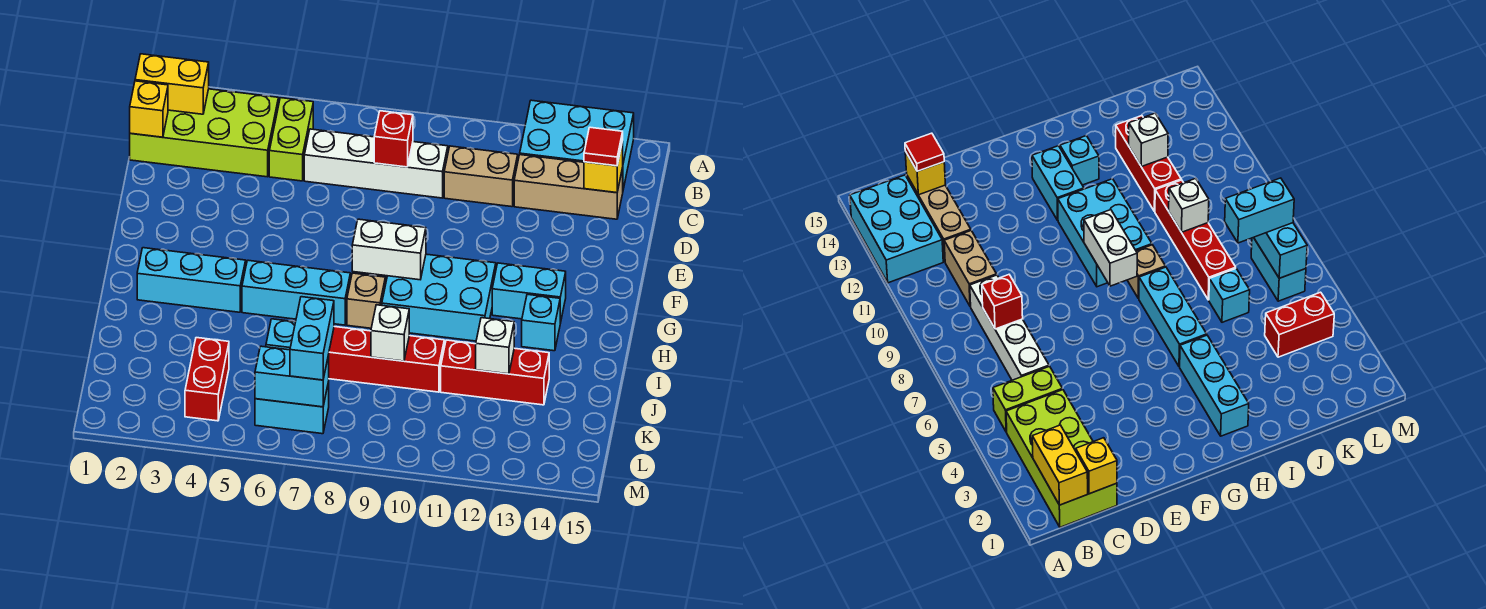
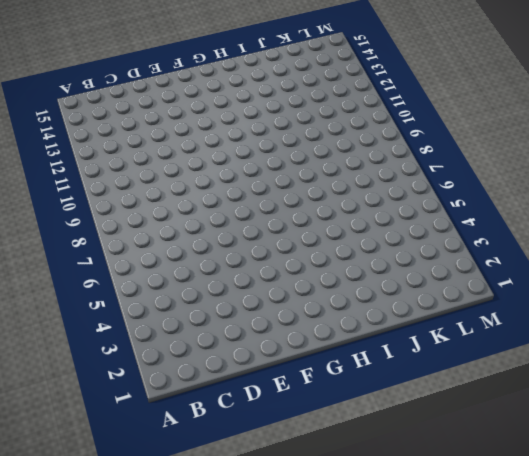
none -> cyan brick A12:B14 level 1
none -> lime brick B1:C4 level 1
none -> lime brick B5:C5 level 1

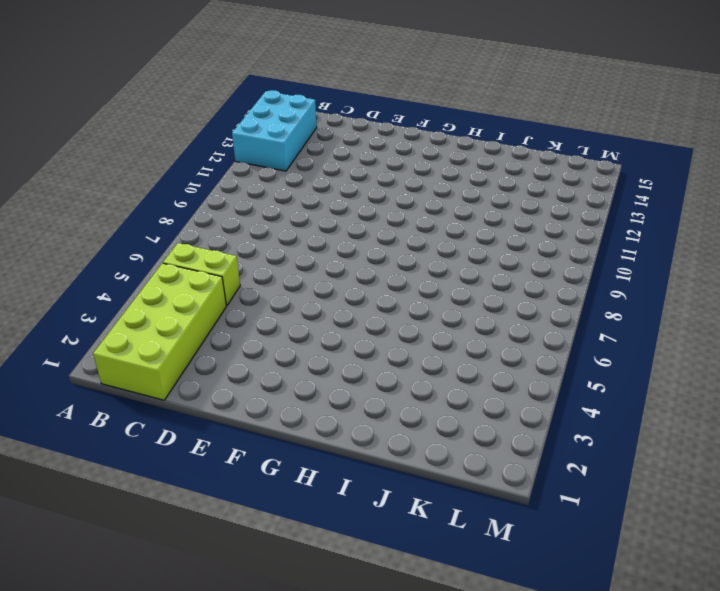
none -> white brick C6:C9 level 1
none -> tan brick C10:C11 level 1
none -> tan brick C12:C14 level 1

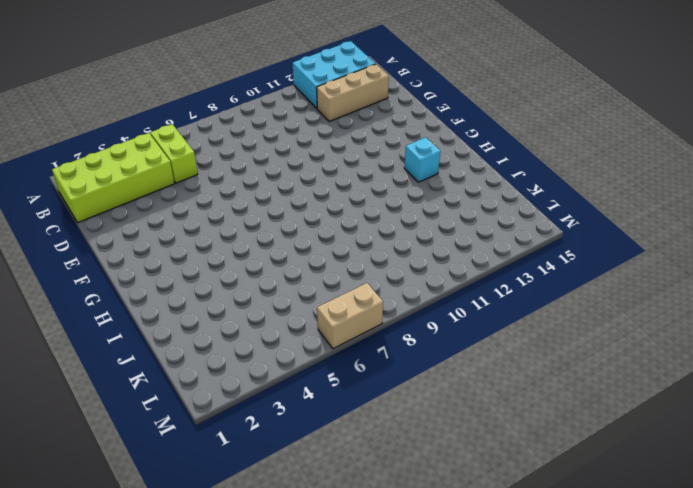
tan brick M6:M7 level 1 -> tan brick C10:C11 level 1
none -> white brick C6:C9 level 1
none -> cyan brick G9:H11 level 1
none -> cyan brick G12:G13 level 1

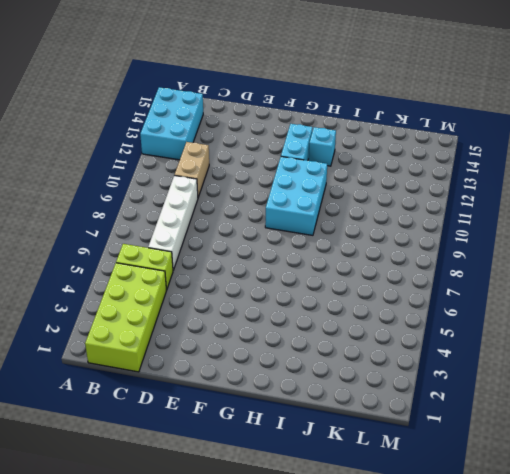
none -> tan brick C12:C14 level 1
none -> cyan brick H2:H4 level 1
none -> cyan brick H5:H7 level 1

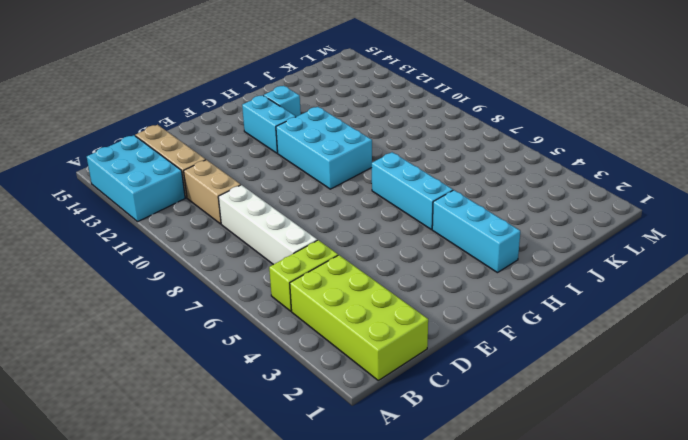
none -> tan brick H8 level 1
none -> cyan brick J6 level 1
none -> red brick J7:J10 level 1

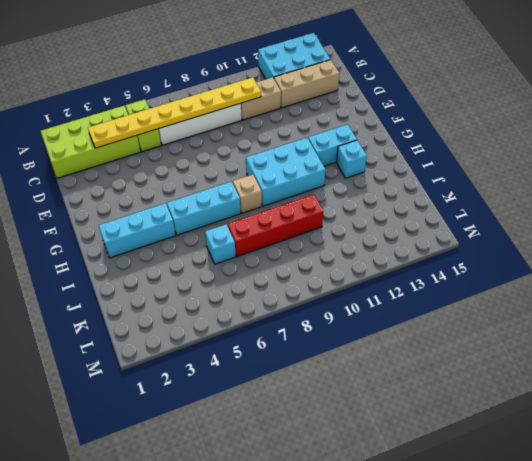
yellow plate C3:C10 level 2 -> red brick C8 level 2
none -> red brick J11:J13 level 1
none -> red brick K4:L4 level 1
none -> cyan brick L6:L7 level 1

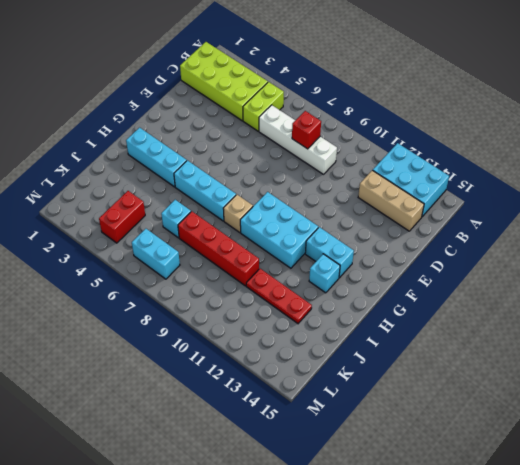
red plate J11:J13 level 1 -> red brick J11:J13 level 1
none -> tan brick C10:C11 level 1
none -> yellow brick B1:B2 level 2
none -> yellow brick C1 level 2

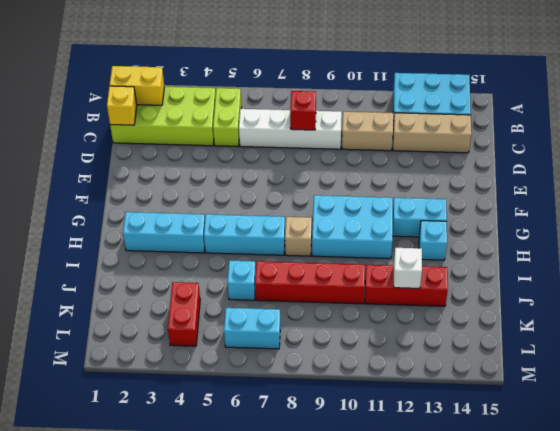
none -> yellow brick C14 level 2
none -> white brick G8:G9 level 2
none -> white brick J9 level 2

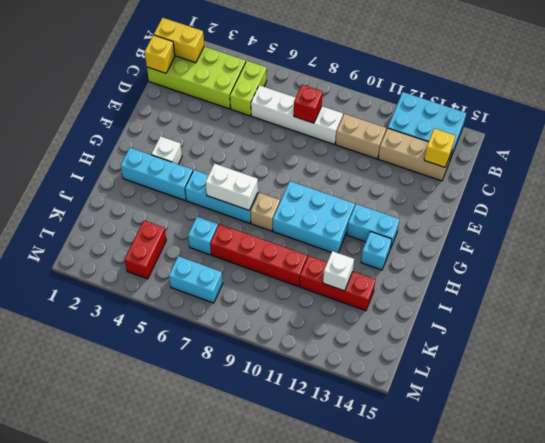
white brick G3 level 1 -> white brick J9 level 2
white brick H6:H7 level 2 -> white brick G8:G9 level 2
none -> cyan brick L6:L7 level 2
none -> red tile C14 level 3
none -> cyan brick K7:L7 level 3

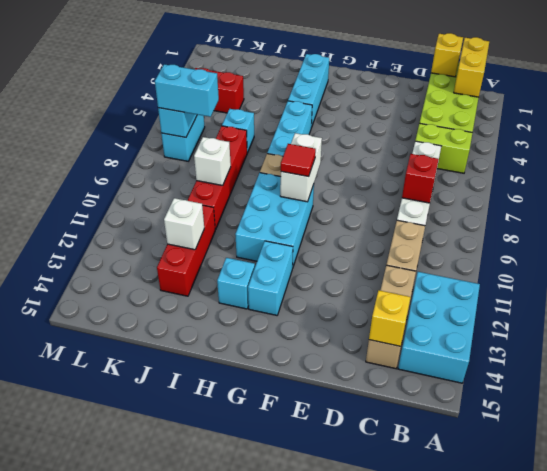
red tile G9 level 3 -> red tile C14 level 3

